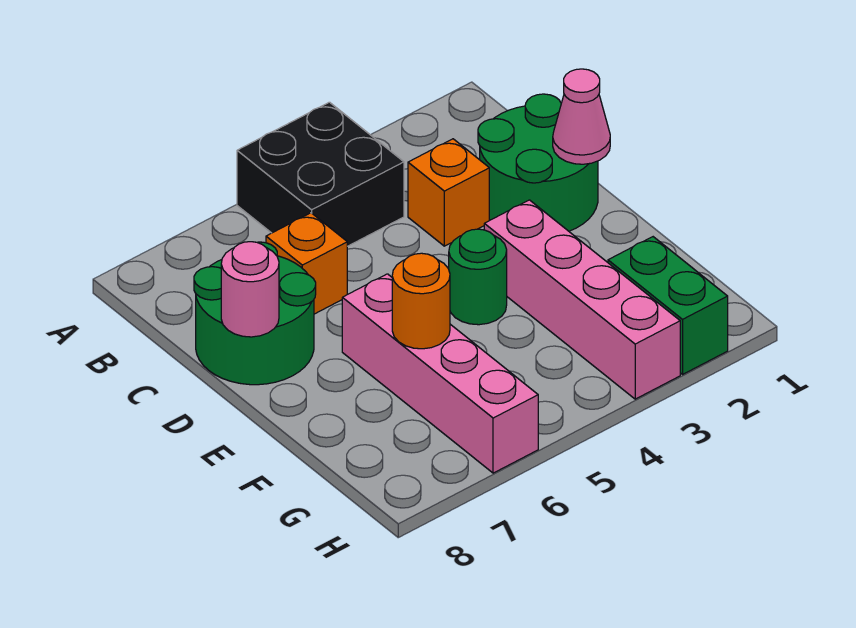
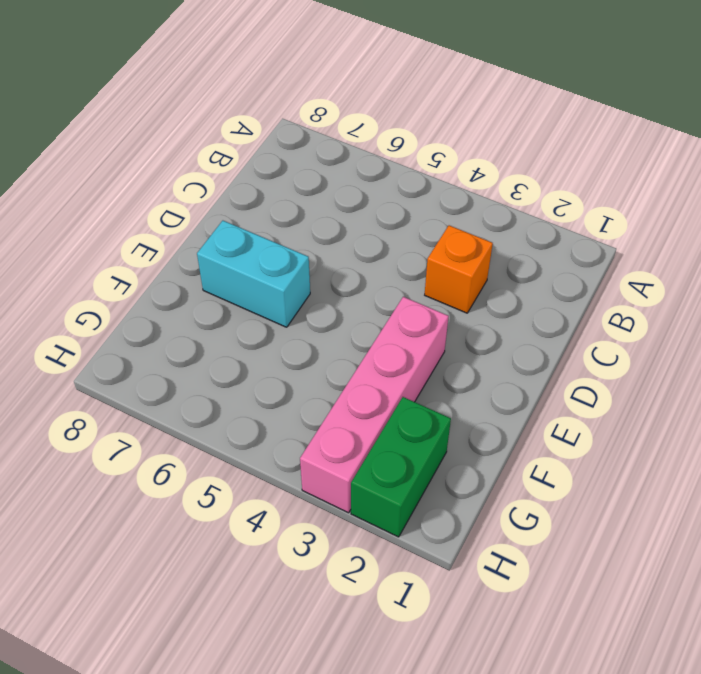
cyan brick E6:E7 level 1 -> pink brick E6:H6 level 1
none -> black brick A4:B5 level 1
none -> green round brick C1:D2 level 1
none -> orange brick C6 level 1

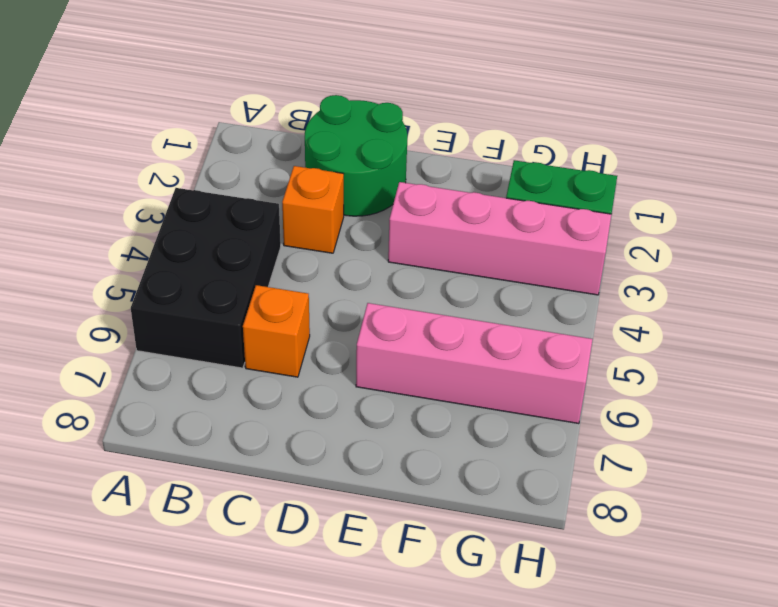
black brick A4:B6 level 1 -> black brick A4:B5 level 1
none -> green round brick C7:D8 level 1
none -> green round brick E4 level 1
none -> pink cone D1 level 2

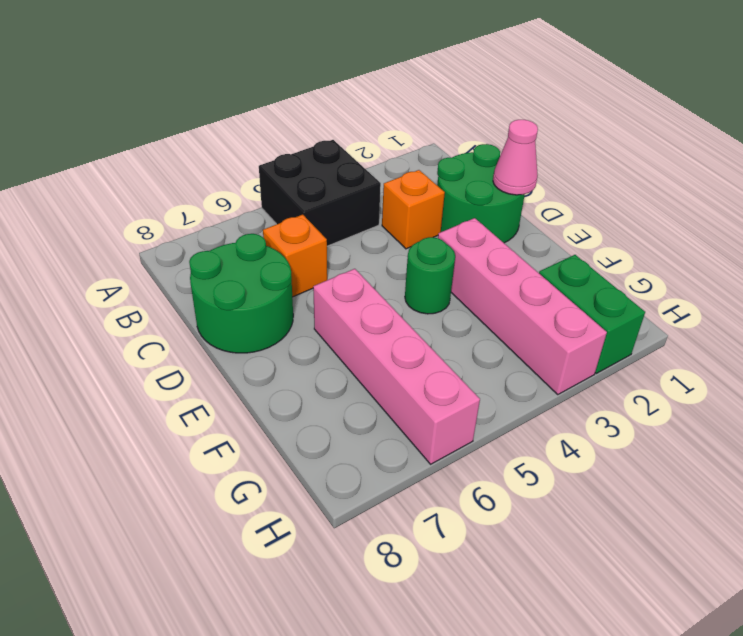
none -> pink round brick D8 level 2
none -> orange round brick F6 level 2

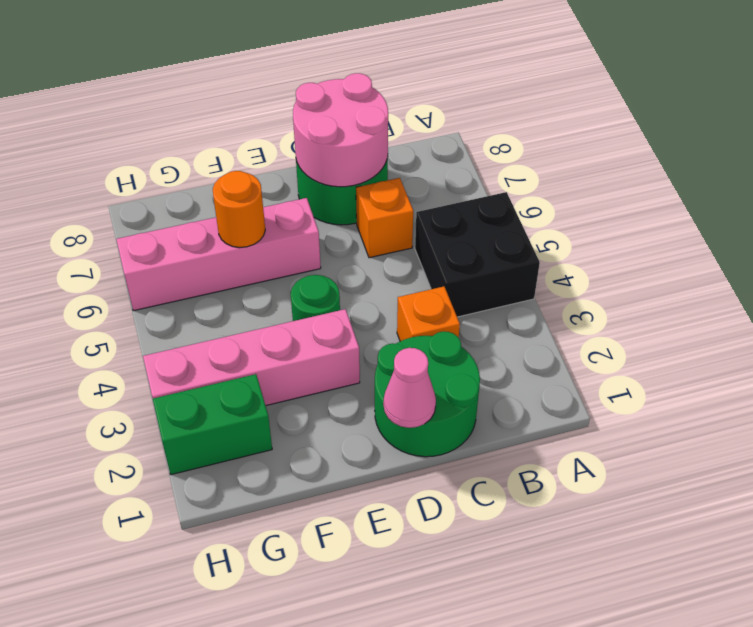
pink round brick C7:D8 level 2 -> pink round brick D8 level 2

